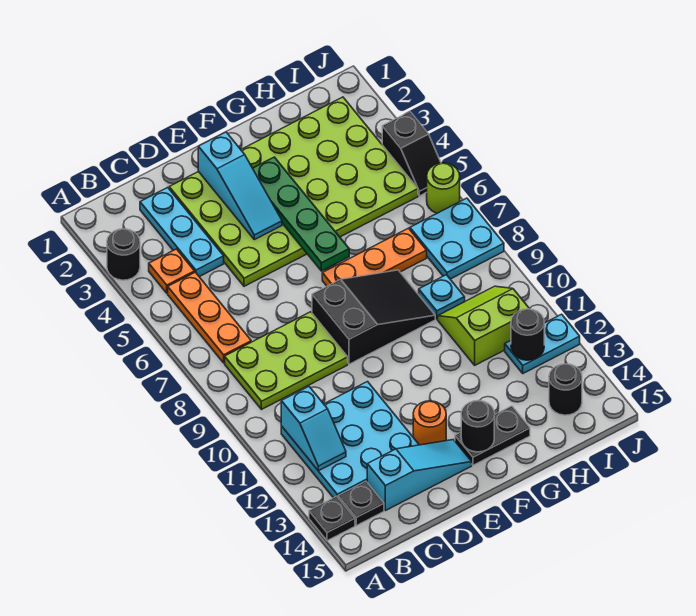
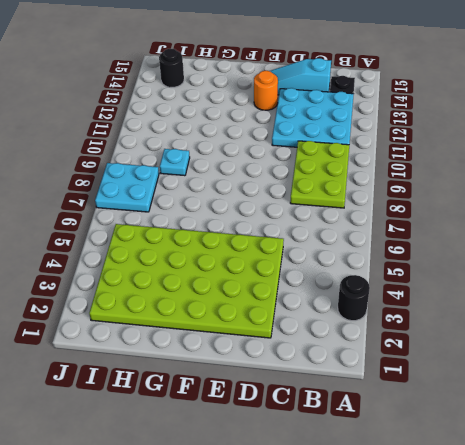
lime plate B8:C10 level 1 -> lime plate B8:D9 level 1
none -> black plate A14 level 1
none -> orange plate B4 level 1
none -> orange plate B5:B7 level 1

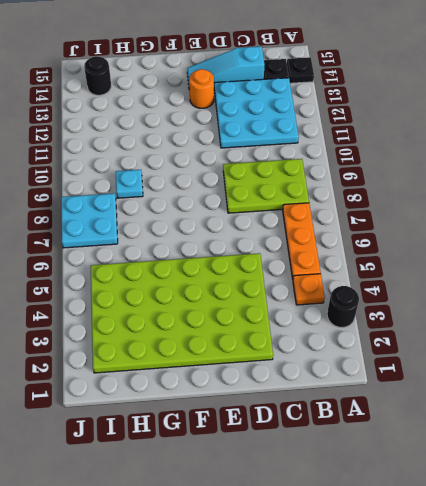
none -> cyan plate C2:C4 level 1
none -> black slope E8:G9 level 1 top E
none -> orange plate F7:H7 level 1

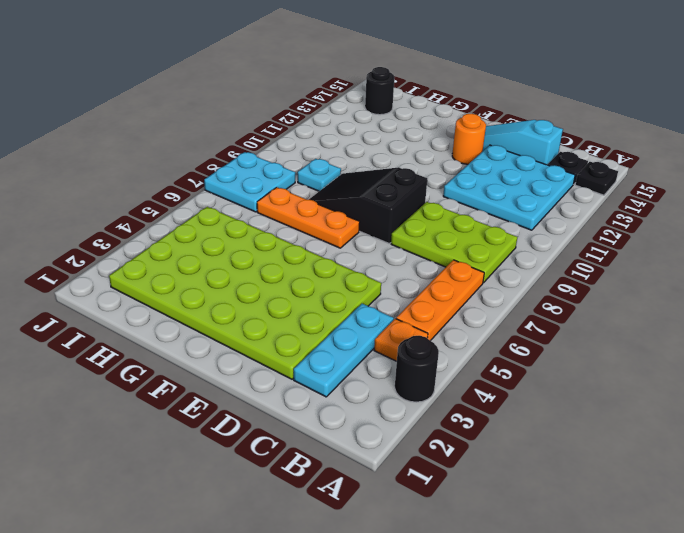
none -> black plate F14:G14 level 1
none -> lime slope H10:I11 level 1 top 11
none -> cyan plate I12:J12 level 1

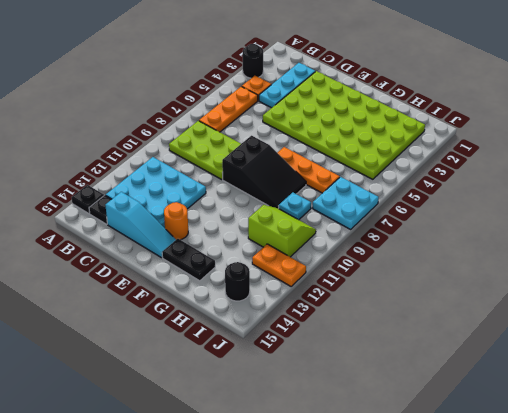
orange plate I12:J12 level 1 -> cyan plate I12:J12 level 1
none -> black slope J4:J5 level 1 top 4
none -> lime round brick J6 level 1
none -> cyan slope B11:B12 level 2 top 11

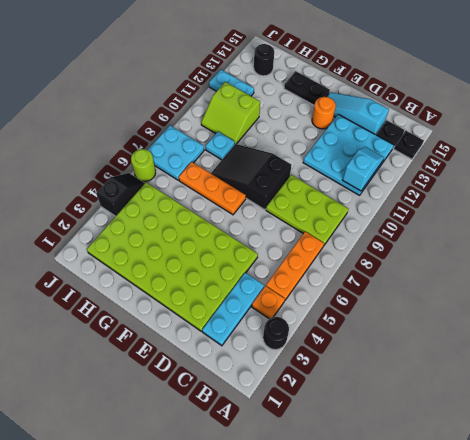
none -> cyan slope E2:E4 level 2 top 2
none -> green plate F3:F6 level 2
none -> black round brick F14 level 2

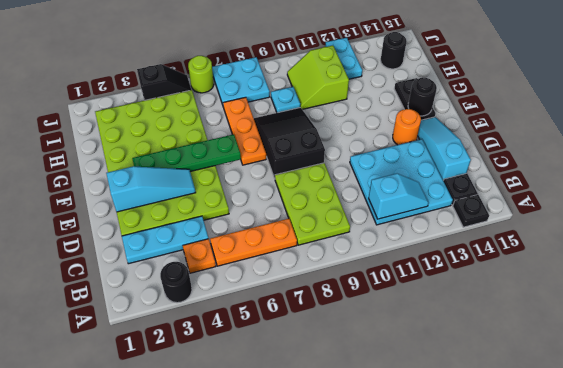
none -> black round brick I12 level 2

